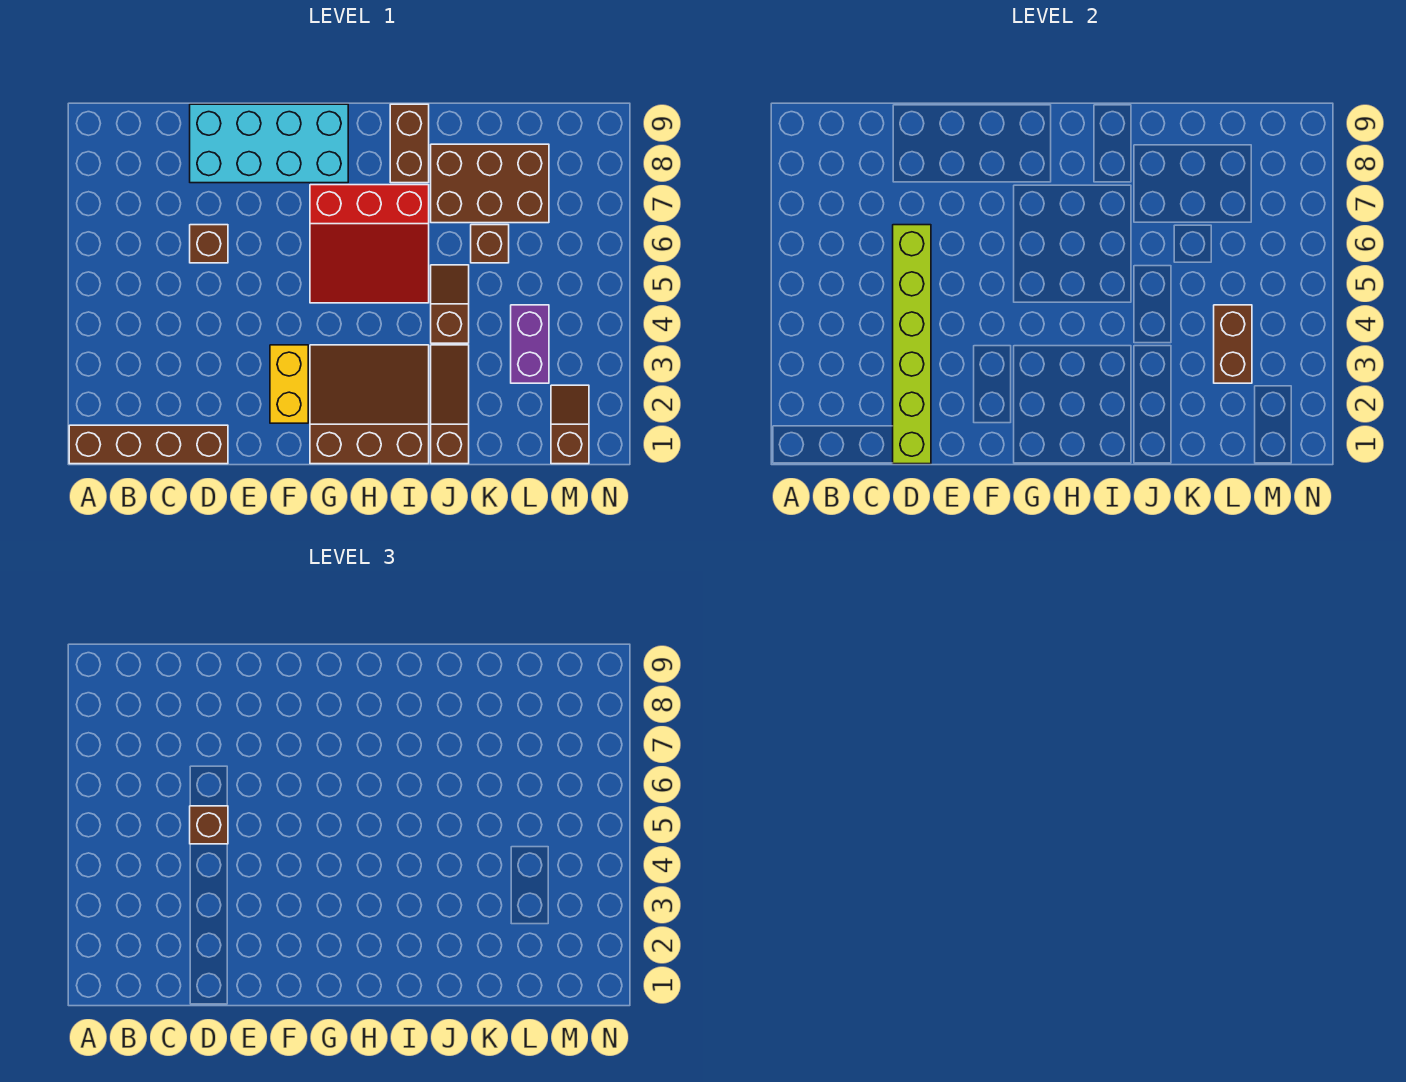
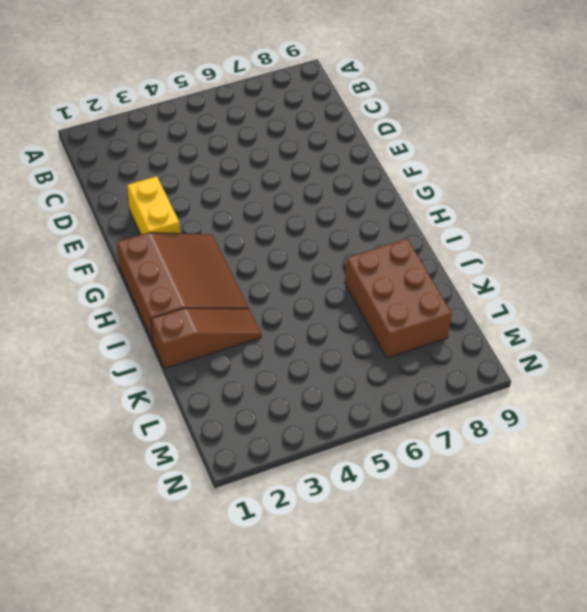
yellow brick E2:F2 level 1 -> yellow brick F2:F3 level 1
none -> brown brick A1:D1 level 1
none -> brown brick D6 level 1
none -> cyan brick D8:G9 level 1

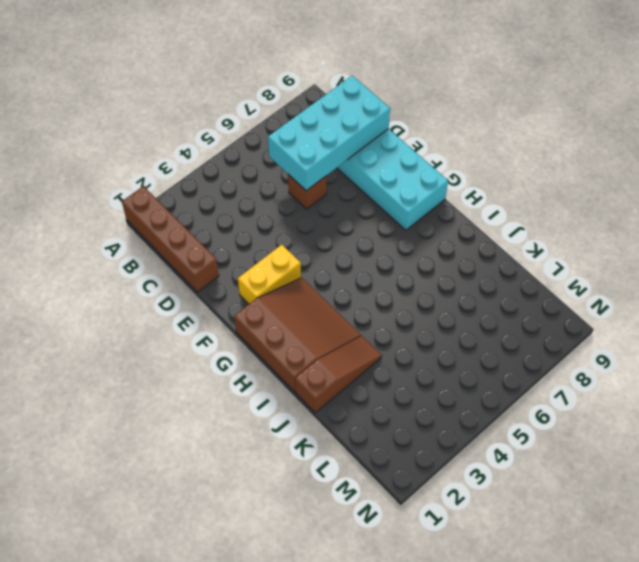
cyan brick C6:D9 level 2 -> lime brick D1:D6 level 2
none -> red slope G5:I7 level 1 top 7
none -> brown brick I8:I9 level 1
none -> brown slope J4:J5 level 1 top 4

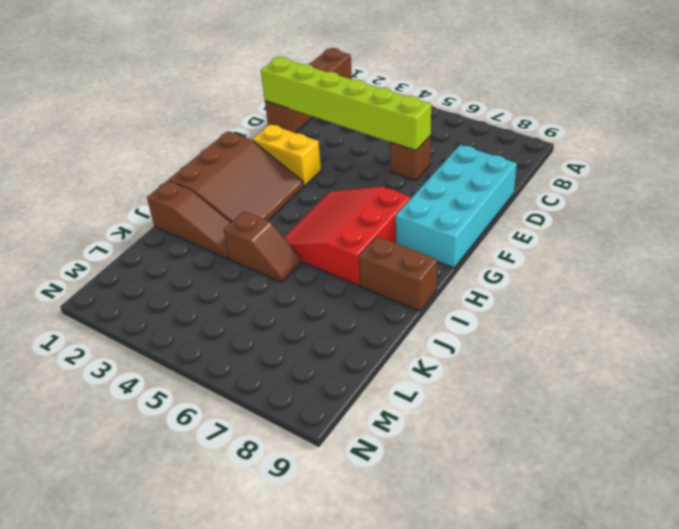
none -> brown brick J7:L8 level 1
none -> brown brick K6 level 1
none -> purple brick L3:L4 level 1

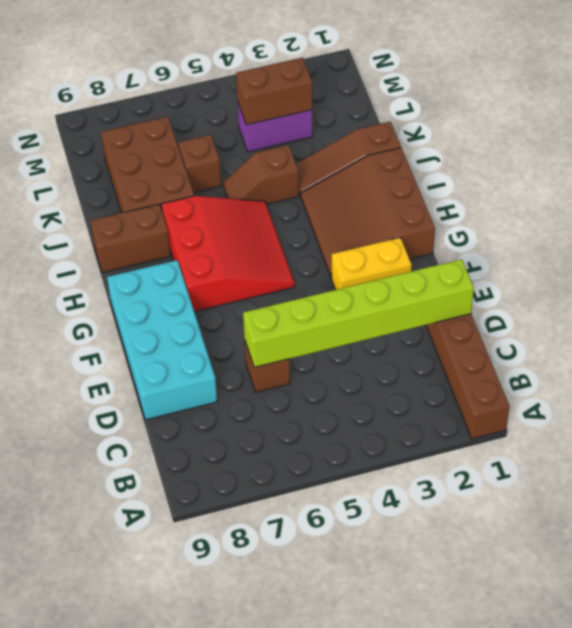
none -> brown slope M1:M2 level 1 top 1
none -> brown brick D5 level 3

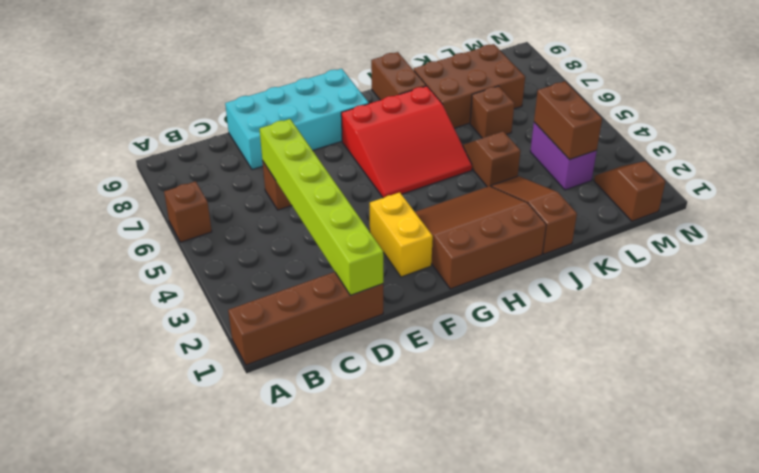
brown brick A6 level 1 -> brown brick D5 level 3

